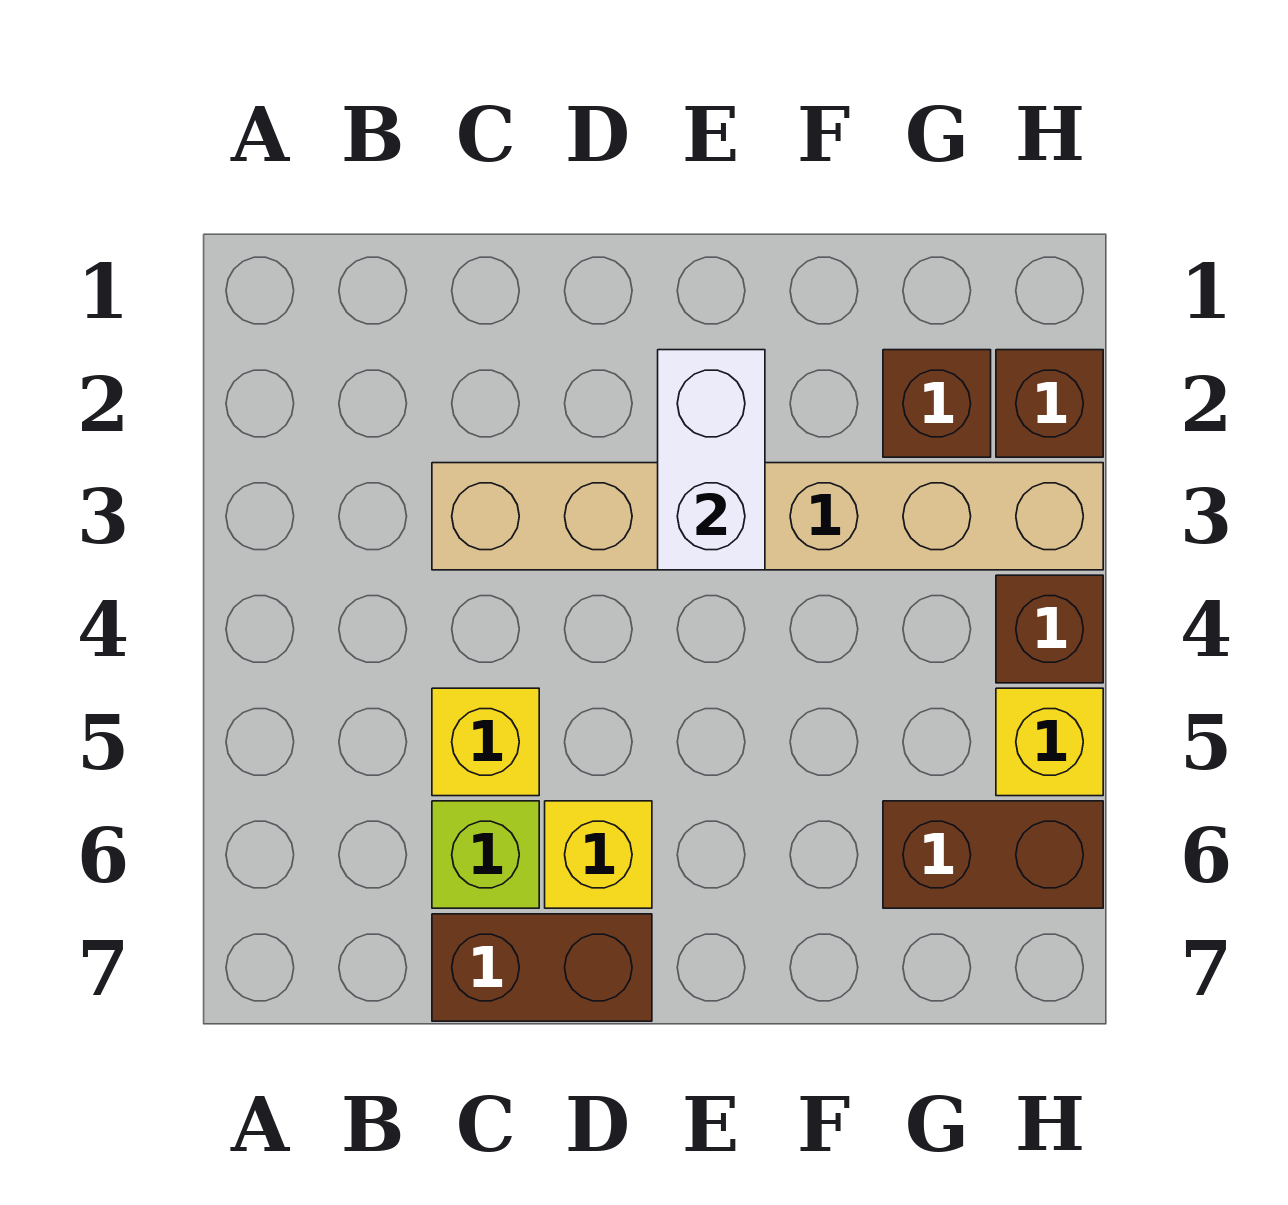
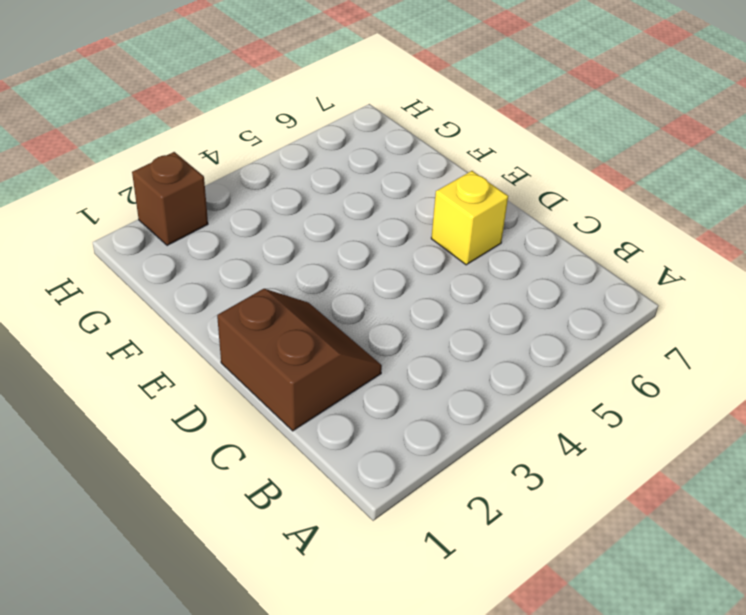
brown slope C1:D2 level 1 top 1 -> none
none -> tan brick C3:H3 level 1
none -> yellow brick C5 level 1

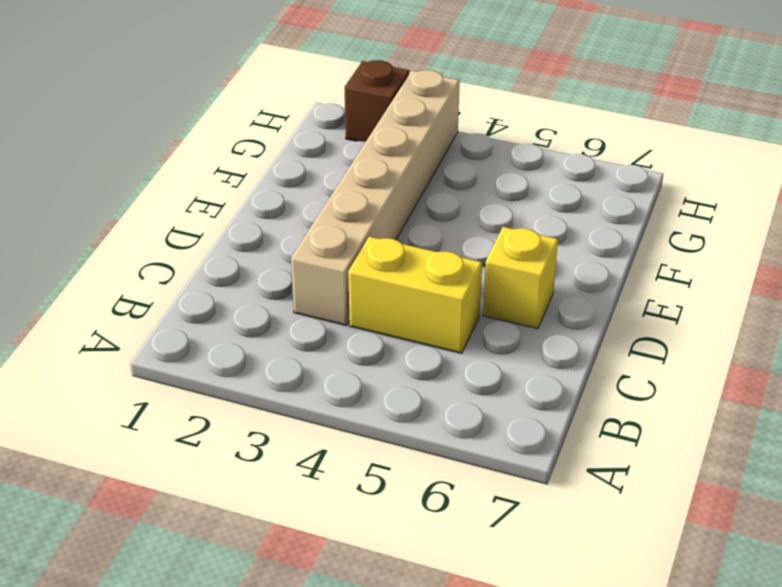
yellow brick C4:C5 level 1 -> yellow brick C5 level 1
none -> lime brick C6 level 1
none -> brown brick C7:D7 level 1

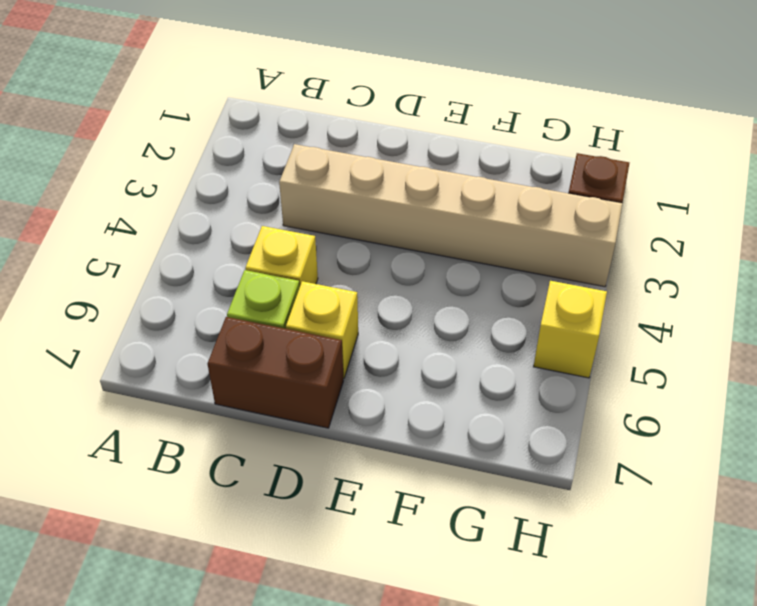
none -> brown brick G2 level 1
none -> brown brick G6:H6 level 1

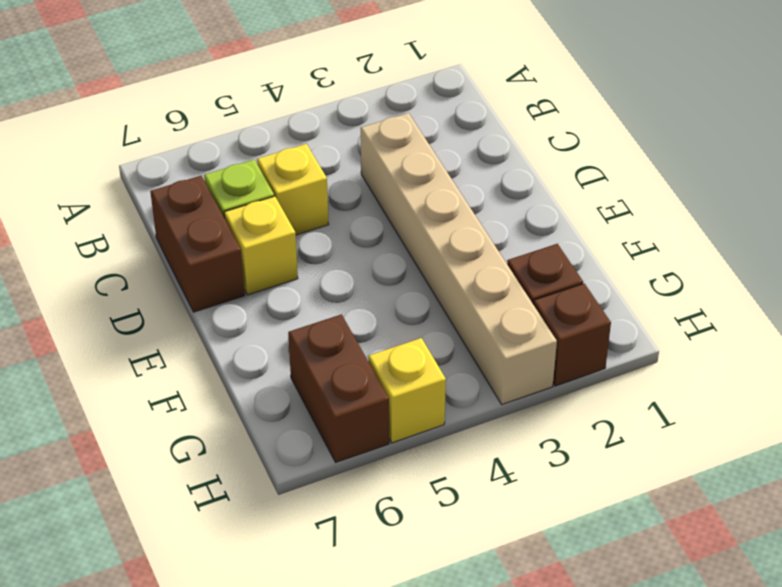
none -> brown brick H4 level 1
none -> white brick E2:E3 level 2

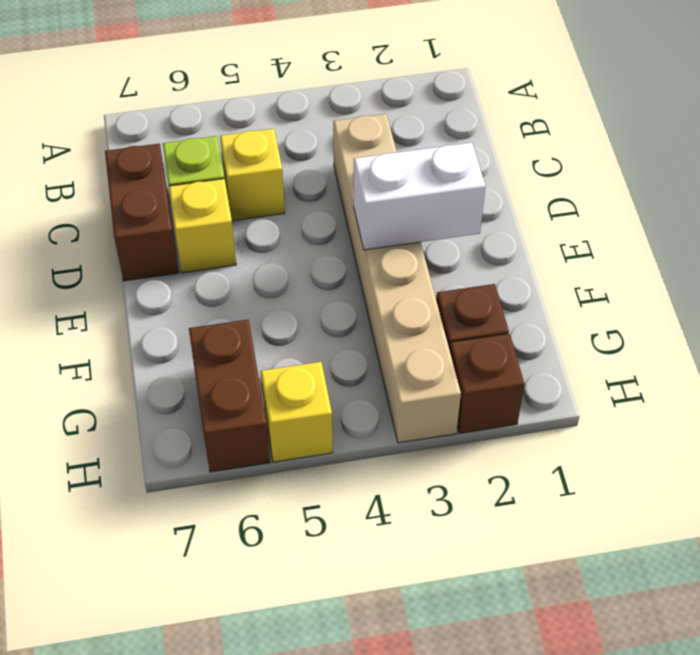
none -> brown brick H4 level 1

